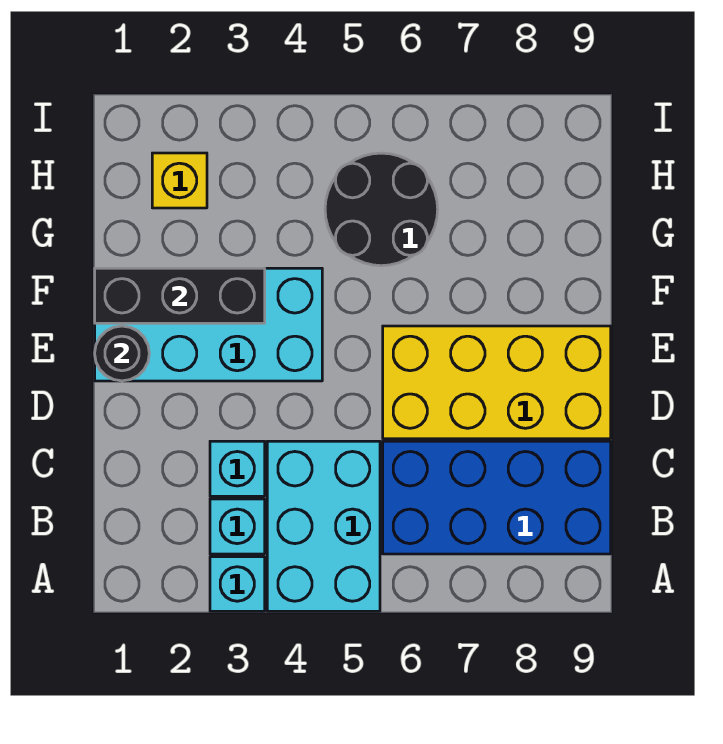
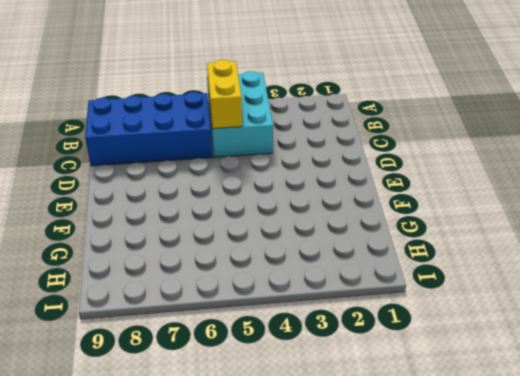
yellow brick B5:C5 level 2 -> none
none -> cyan brick A3 level 1
none -> cyan brick B3 level 1

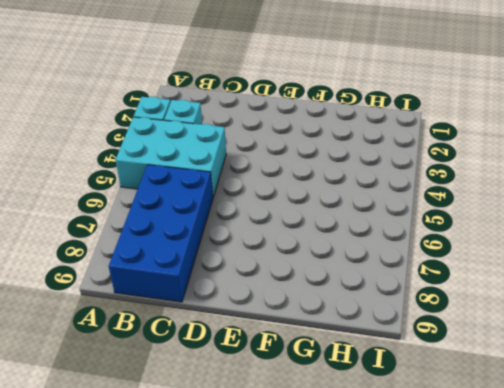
none -> cyan brick C3 level 1
none -> yellow brick D6:E9 level 1

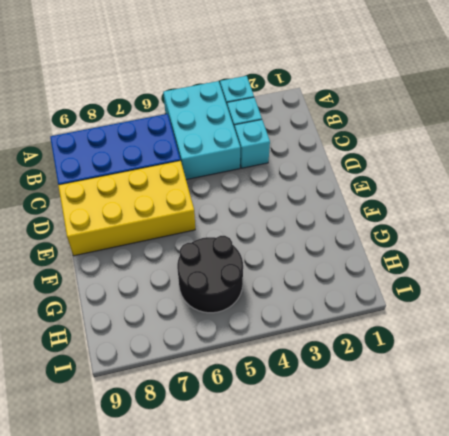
none -> cyan brick E1:F4 level 1
none -> yellow brick H2 level 1

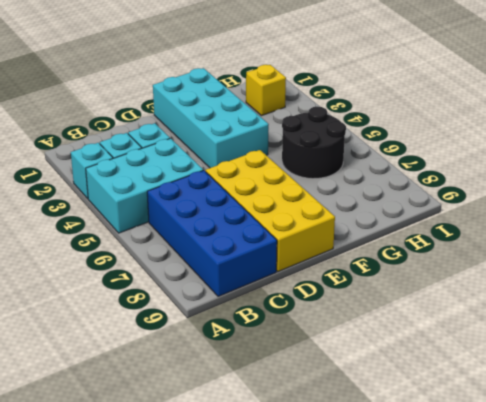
none -> black round brick E1 level 2
none -> black brick F1:F3 level 2

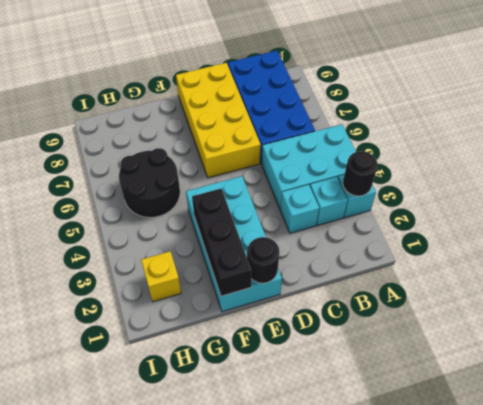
black round brick A3 level 2 -> none

